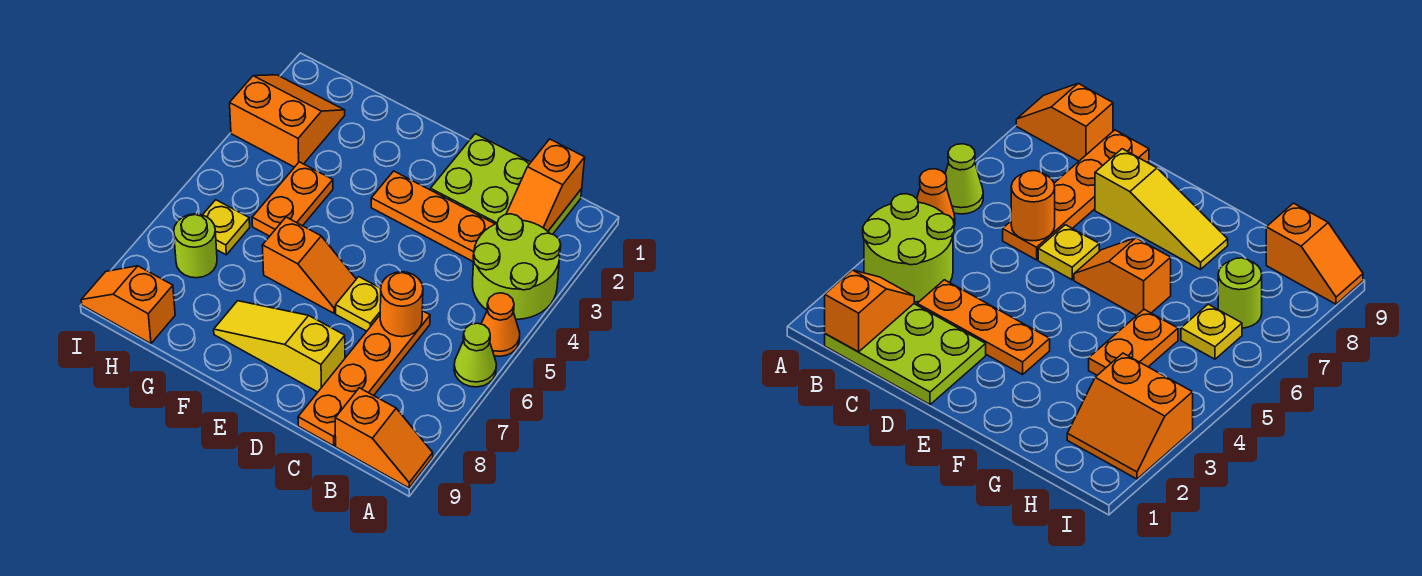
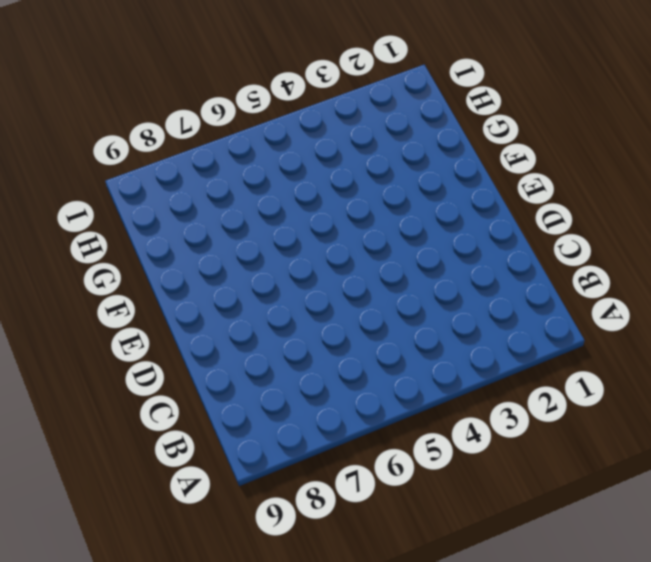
none -> lime round brick A3:B4 level 1
none -> orange cone A5 level 1
none -> lime cone A6 level 1

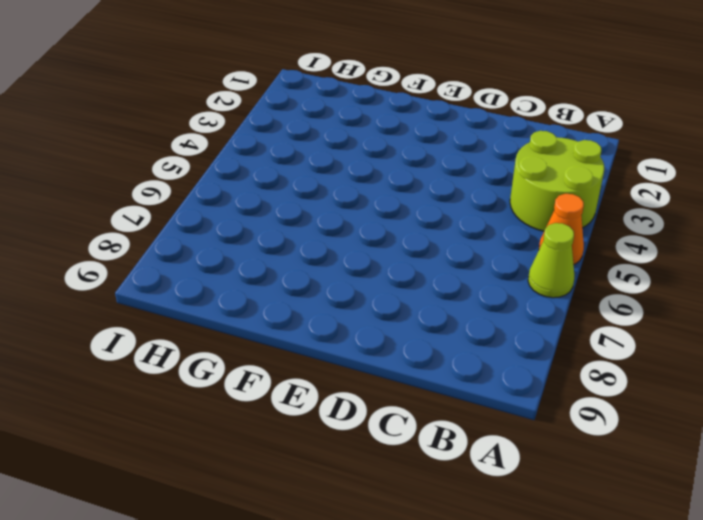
none -> orange slope A9:B9 level 1 top B
none -> lime plate B1:D2 level 1
none -> orange plate C3:E3 level 1

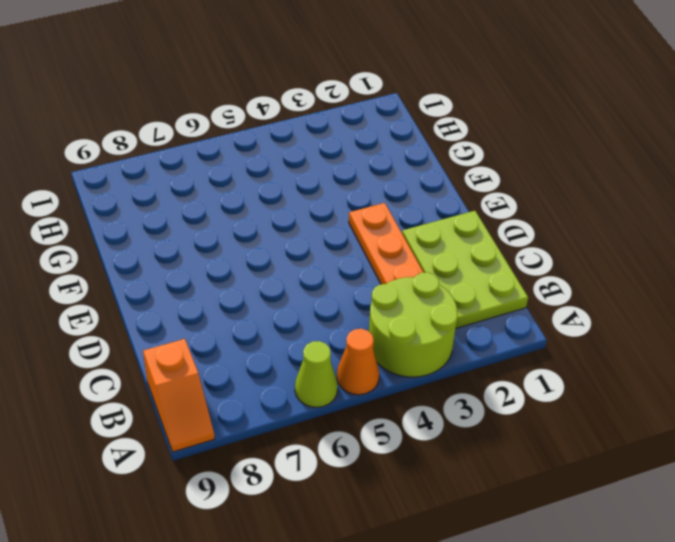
none -> orange plate C6:C9 level 1
none -> yellow plate D6 level 1
none -> yellow slope D8:F8 level 1 top D

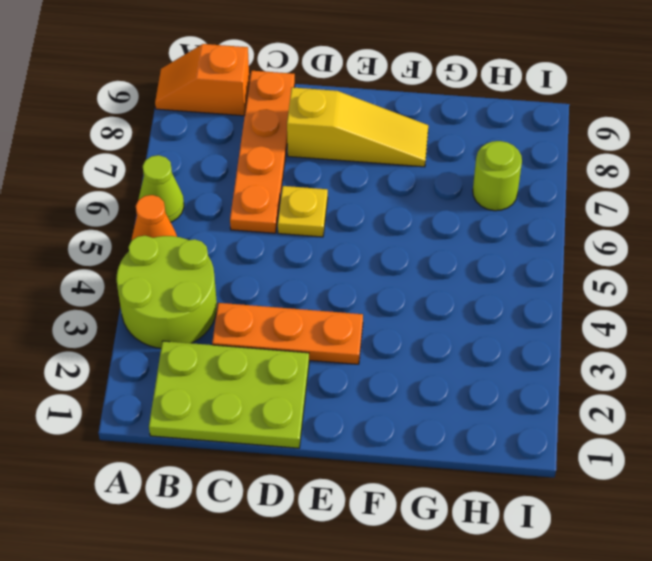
none -> orange slope E6:F6 level 1 top F
none -> orange plate G4:G5 level 1
none -> orange slope H2:I3 level 1 top 3

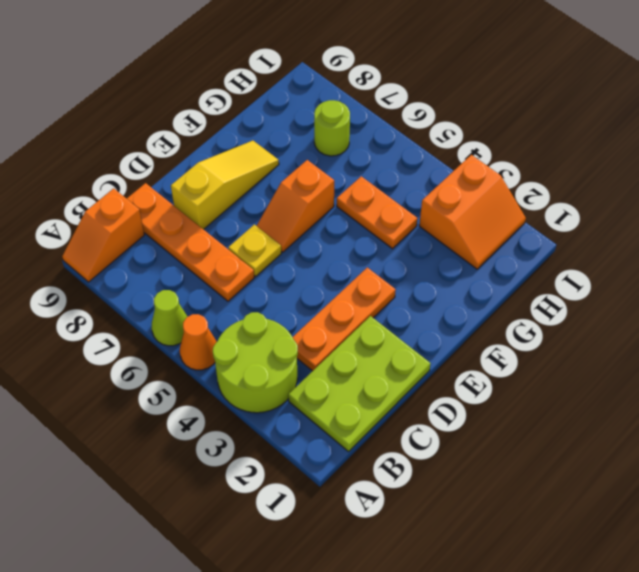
none -> yellow plate H6 level 1
none -> orange slope H9:I9 level 1 top H
none -> orange slope B1:B2 level 2 top 1

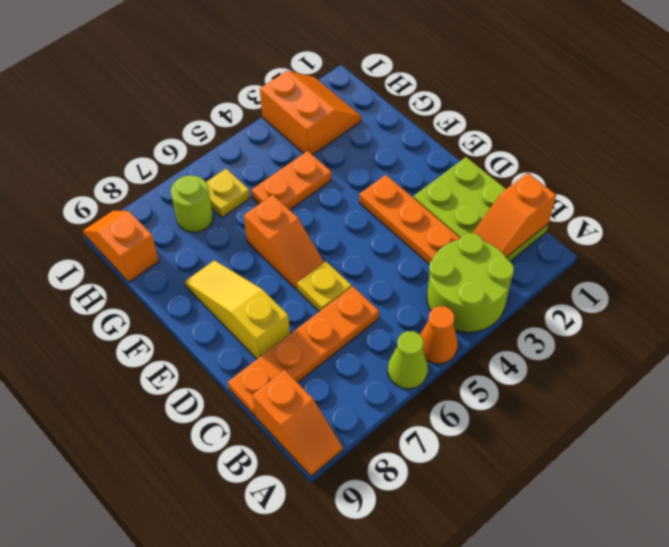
none -> orange round brick C6 level 2

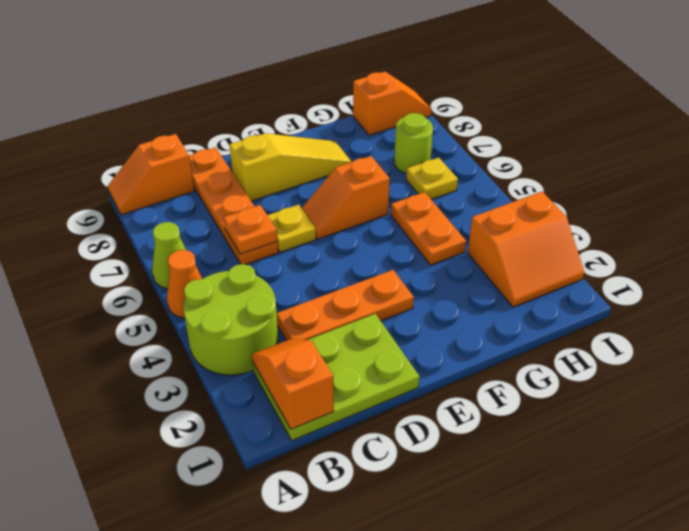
orange plate C6 level 2 -> orange round brick C6 level 2

